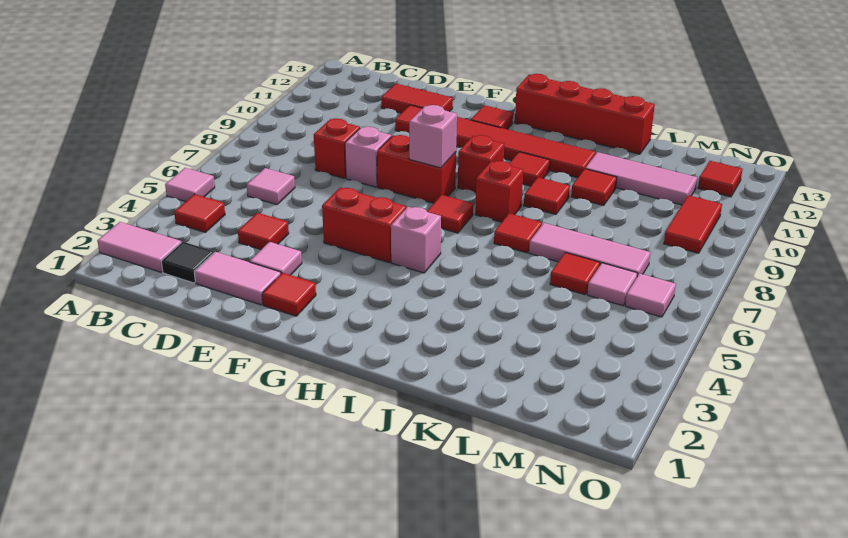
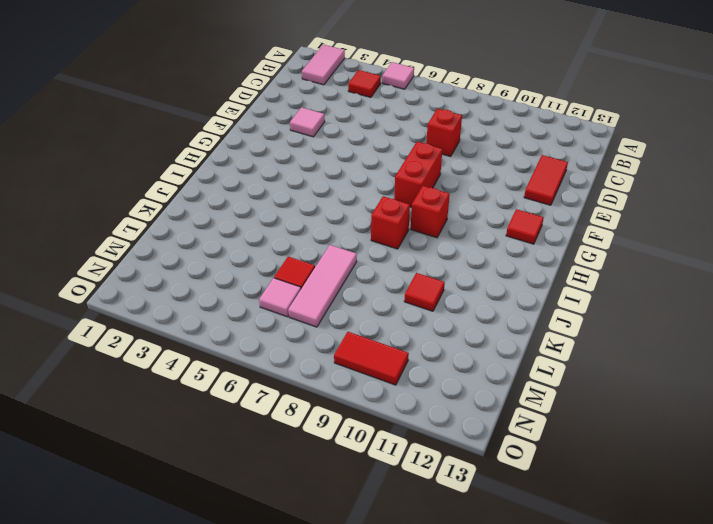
none -> black tile C2 level 1
none -> pink tile C6 level 1
none -> pink tile D2:E2 level 1
none -> red tile D4 level 1

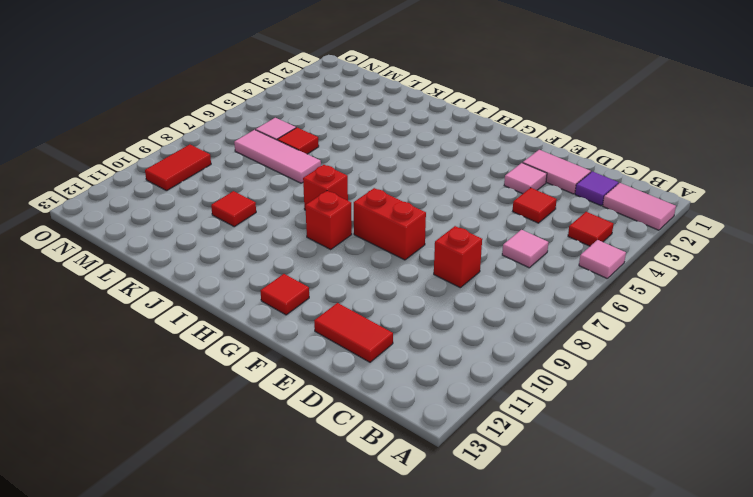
purple tile C2 level 1 -> black tile C2 level 1
none -> pink brick E8 level 1
none -> red tile E11:J11 level 1
none -> red tile F2 level 1
none -> red brick F5:G5 level 1

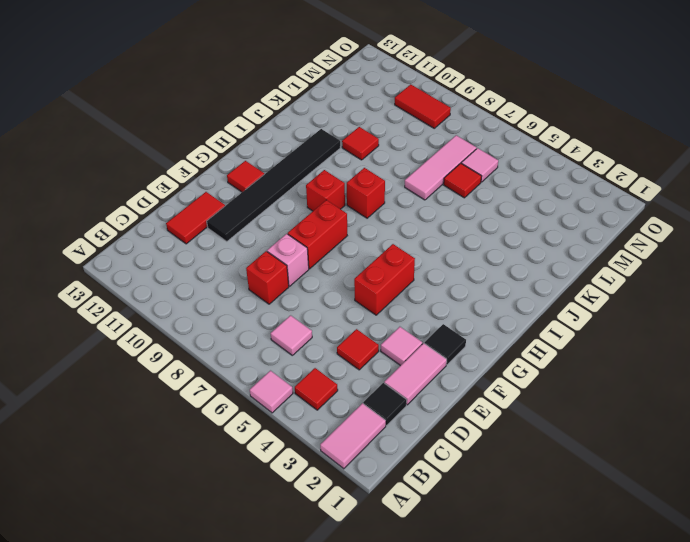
black tile E11:J11 level 1 -> red tile E11:J11 level 1
black tile F2 level 1 -> red tile F2 level 1
none -> pink brick H5 level 1
none -> red tile H7 level 1
none -> red brick H13:K13 level 1
none -> red tile I10 level 1

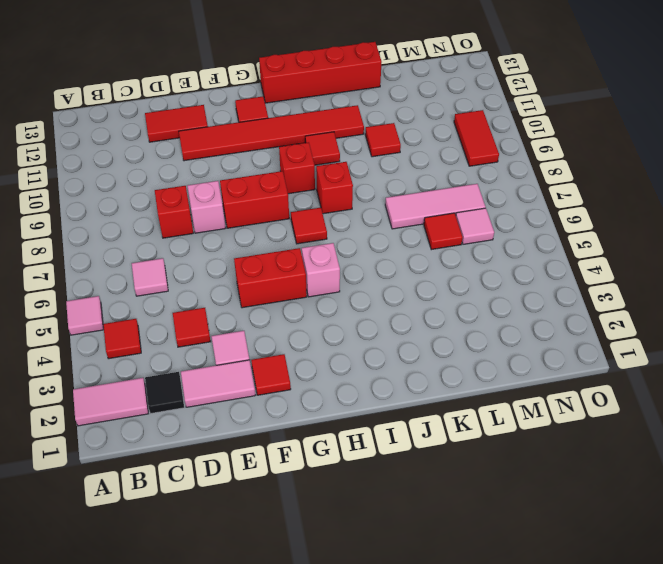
none -> red tile J7 level 1
none -> red tile J9 level 1
none -> pink tile K11:M11 level 1
none -> pink tile N6 level 1

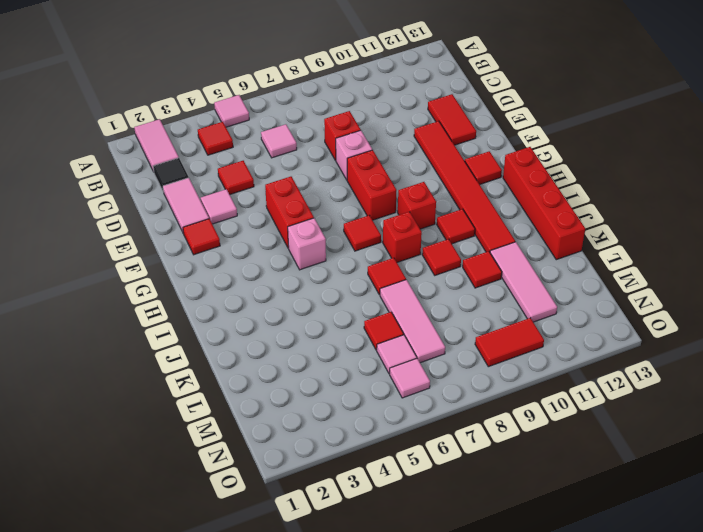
none -> red tile N12 level 1
none -> pink brick G8 level 2

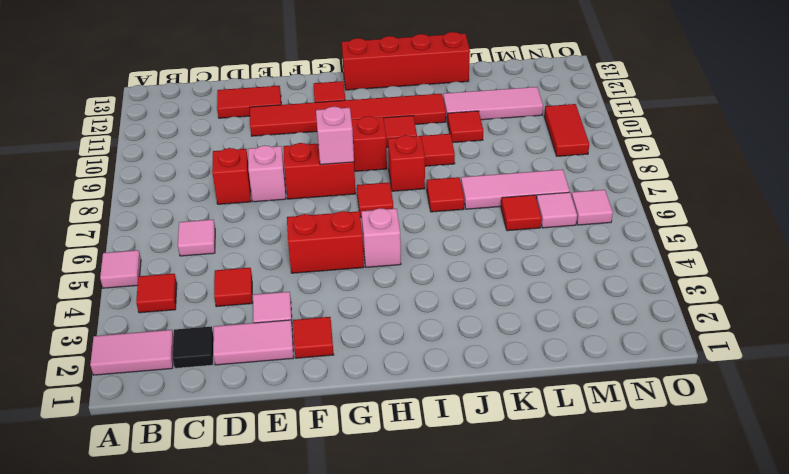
none -> red tile N12 level 1

